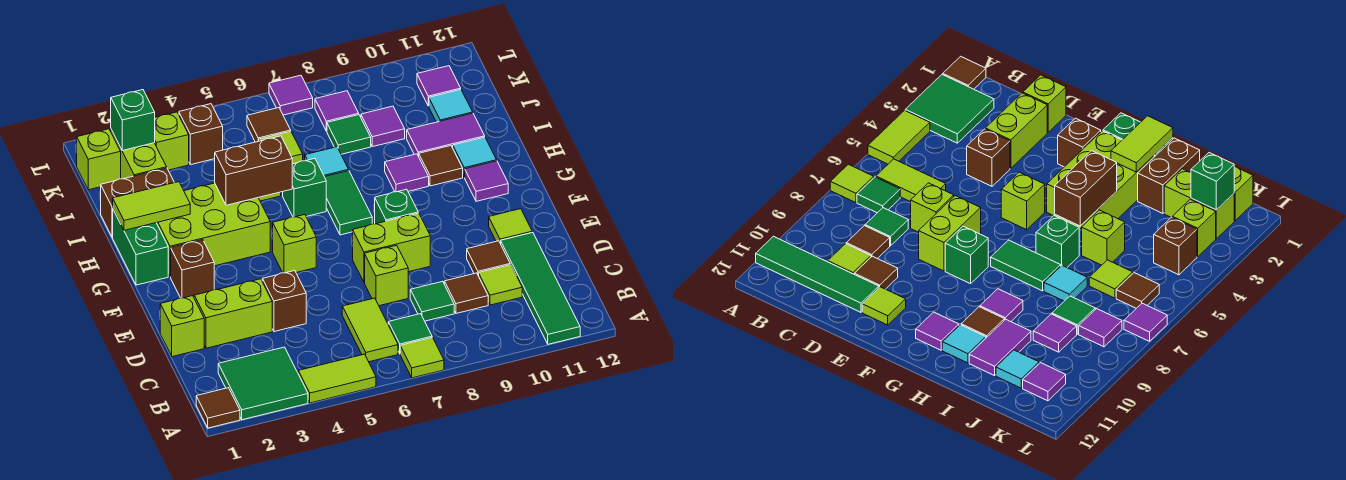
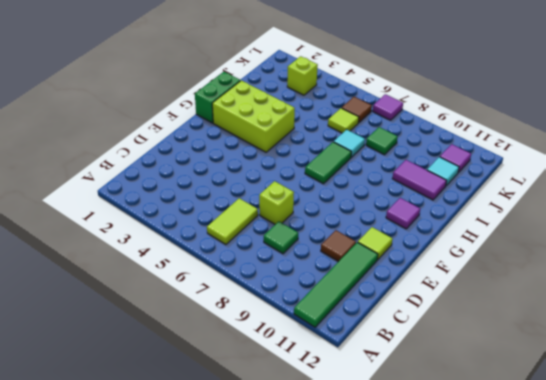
none -> brown tile A1 level 1
none -> green tile A2:B3 level 1
none -> lime tile A4:A5 level 1
none -> lime tile A7 level 1

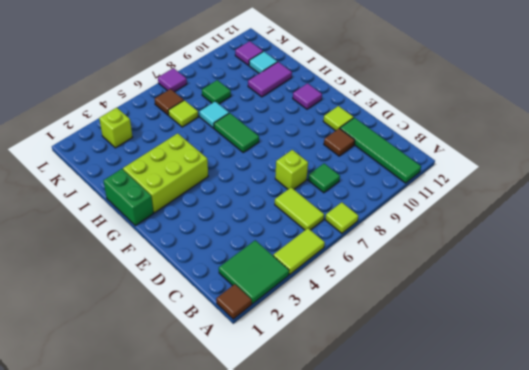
none -> green tile B7 level 1
none -> brown tile C9 level 1
none -> lime tile C10 level 1
none -> lime brick D1 level 1

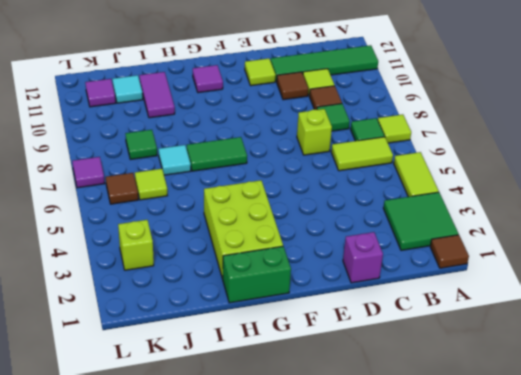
purple brick D1 level 1 -> lime brick D1 level 1
none -> lime brick D2:D3 level 1
none -> brown brick D4 level 1
none -> lime brick E7:E8 level 1
none -> brown brick F2 level 1

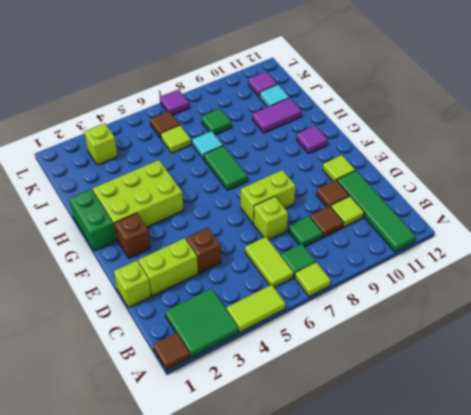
none -> lime brick F5 level 1
none -> green brick F8 level 1
none -> green brick H6 level 1
none -> purple tile H9 level 1

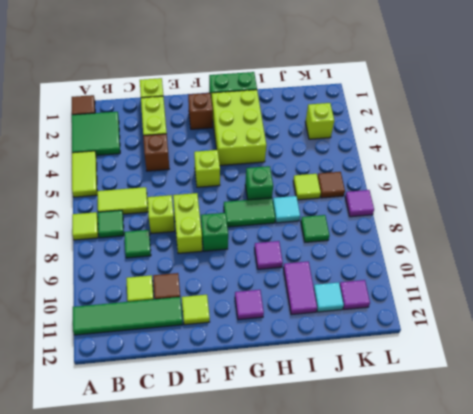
none -> brown tile C9 level 1
none -> brown tile H10 level 1
none -> cyan tile H11 level 1
none -> brown brick I1:I2 level 1

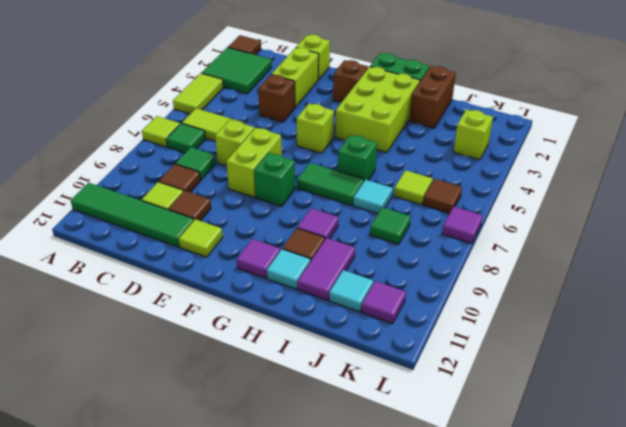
none -> lime brick I5 level 1
none -> lime brick J2:K2 level 1
none -> purple tile J9 level 1
none -> lime brick K1 level 1

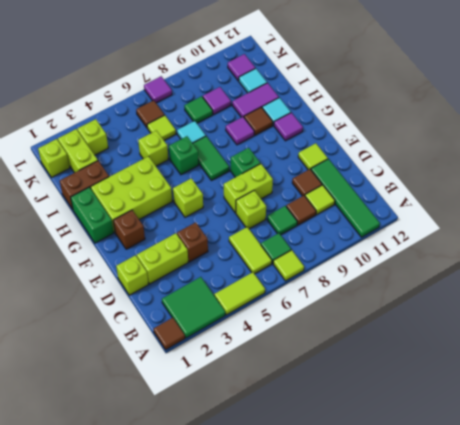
none -> brown brick K4 level 1
none -> purple tile K8 level 1
none -> lime tile H1:H2 level 2
none -> brown brick H4:H5 level 2

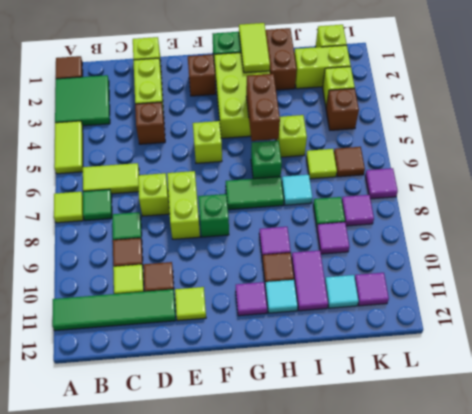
none -> green brick K2 level 2

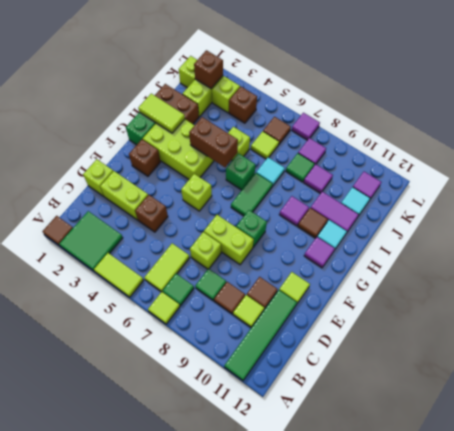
brown brick K2 level 2 -> green brick K2 level 2

